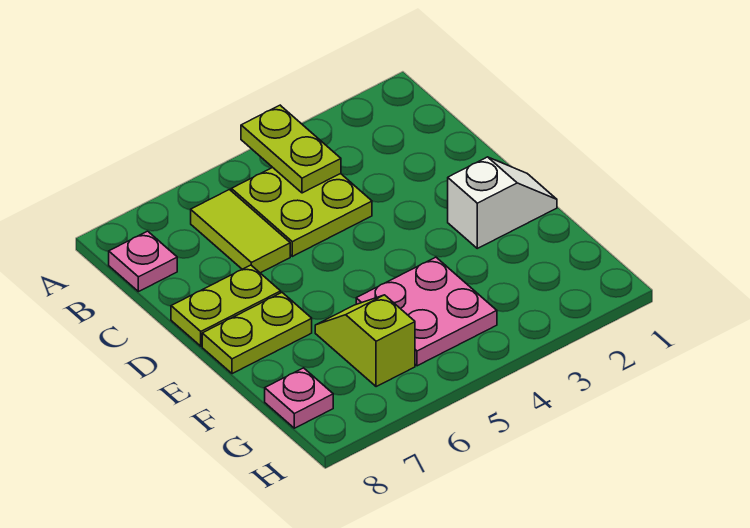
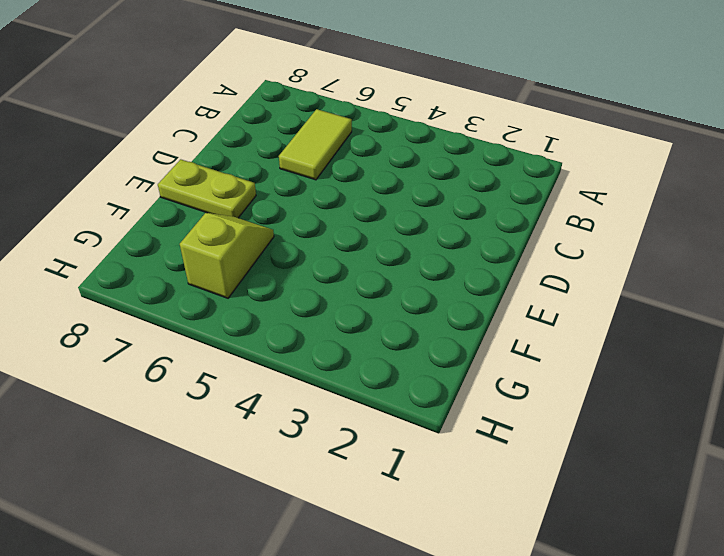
none -> lime plate B4:C5 level 1
none -> pink plate B8 level 1

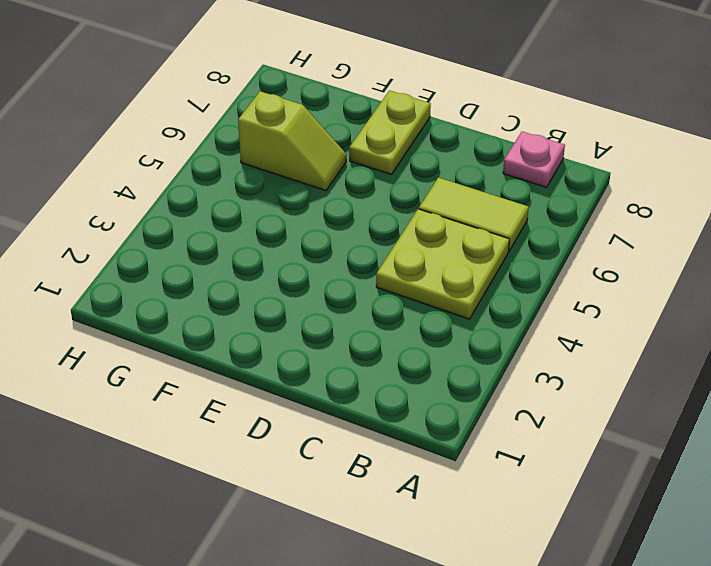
none -> lime plate D7:D8 level 1
none -> white slope E1:E2 level 1 top 2

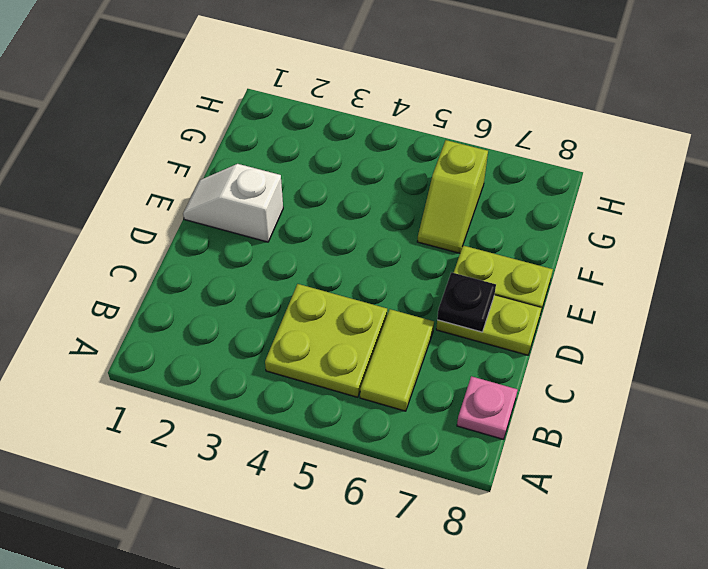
black plate D7 level 2 -> none
none -> pink plate F4:G5 level 1
none -> pink plate G8 level 1

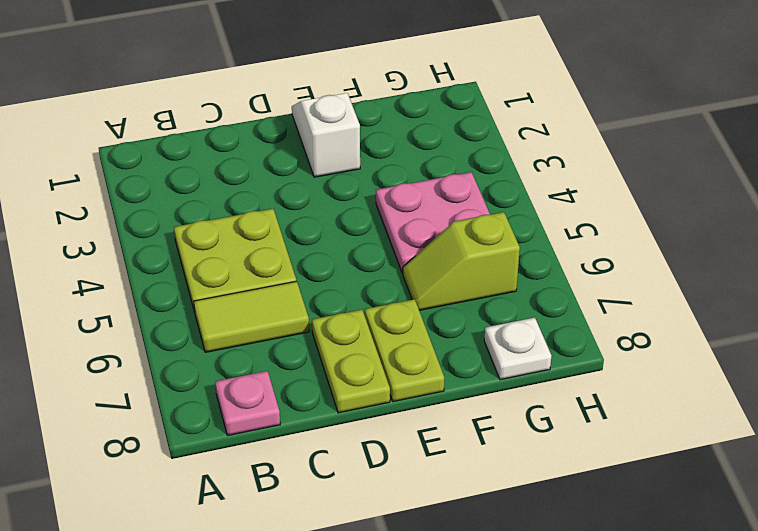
white plate G8 level 1 -> pink plate G8 level 1
none -> lime plate A4:B4 level 2

